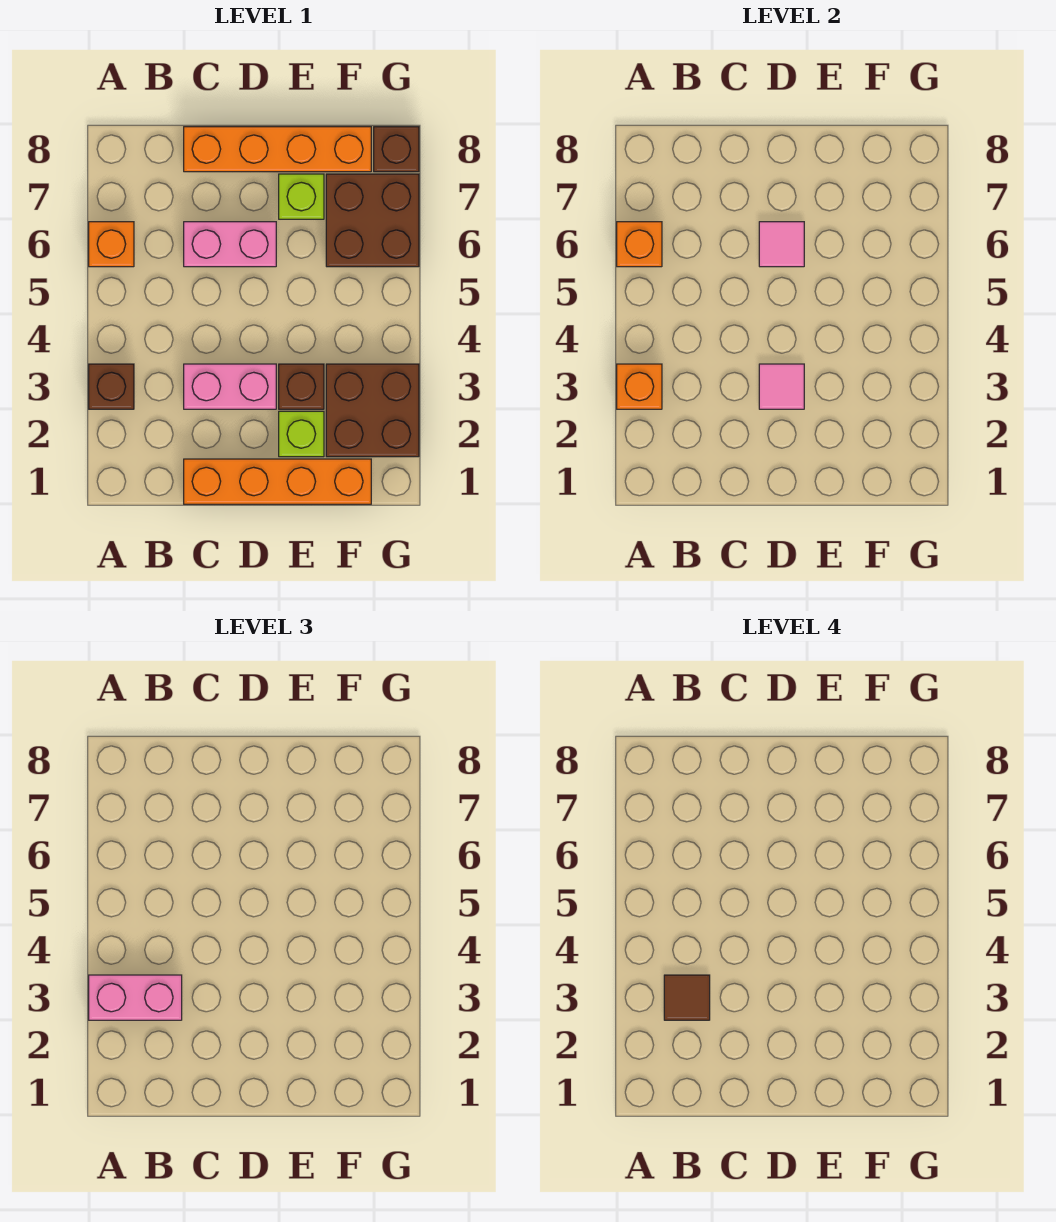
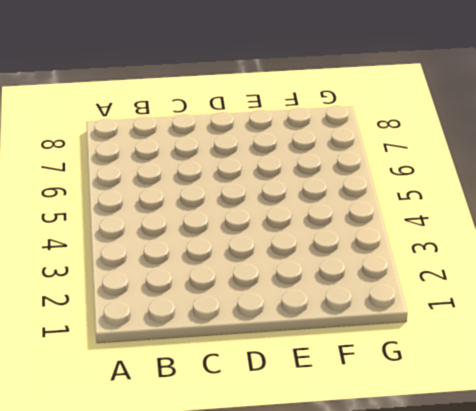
none -> brown brick A3 level 1
none -> orange brick A6 level 1
none -> orange brick C1:F1 level 1

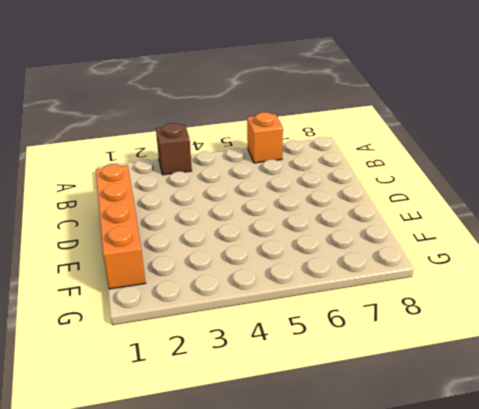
none -> pink brick C3:D3 level 1
none -> pink brick C6:D6 level 1
none -> orange brick C8:F8 level 1

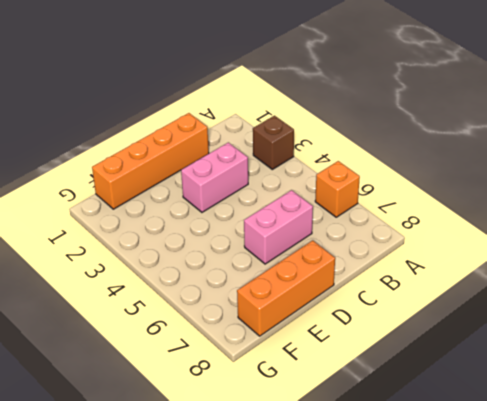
orange brick D8:F8 level 1 -> orange brick C8:F8 level 1
none -> lime brick E2 level 1
none -> brown brick E3 level 1
none -> lime brick E7 level 1

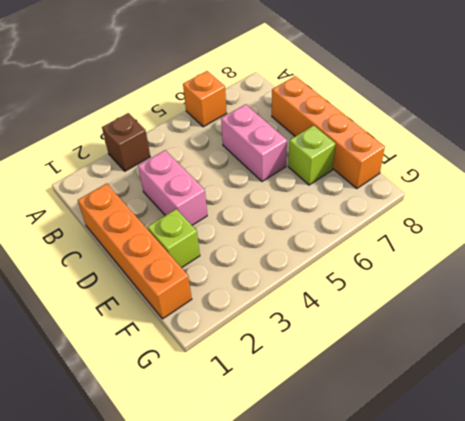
none -> brown brick E3 level 1
none -> brown brick F2:G3 level 1
none -> brown brick F6:G7 level 1

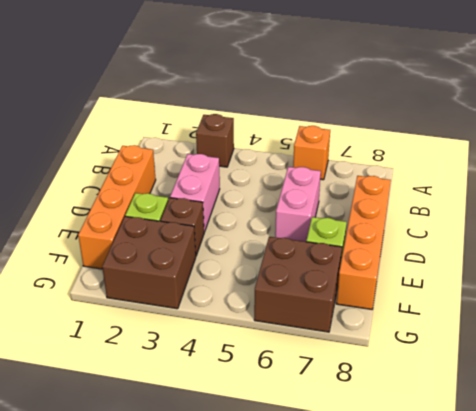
none -> brown brick G8 level 1
none -> orange brick A3 level 2
none -> orange brick A6 level 2

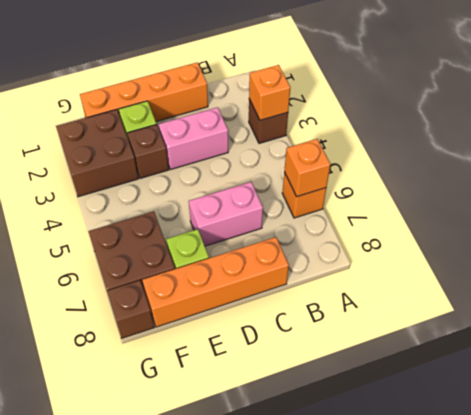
none -> pink tile D3 level 2
none -> pink tile D6 level 2
none -> pink brick A3:B3 level 3

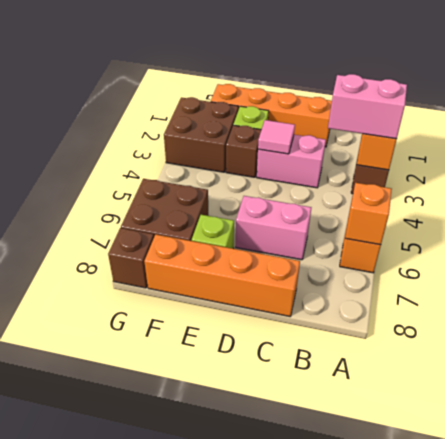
none -> pink tile D6 level 2
none -> brown tile B3 level 4

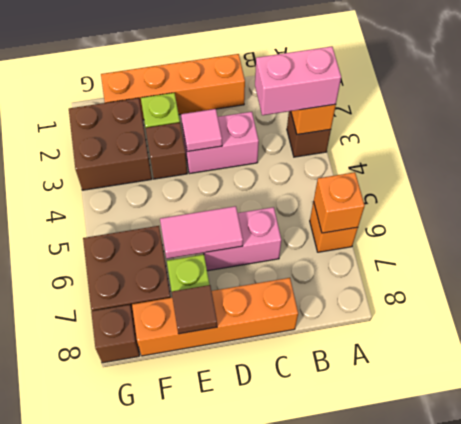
pink tile D6:E6 level 2 -> pink tile D6 level 2
brown tile E8 level 2 -> brown tile B3 level 4

